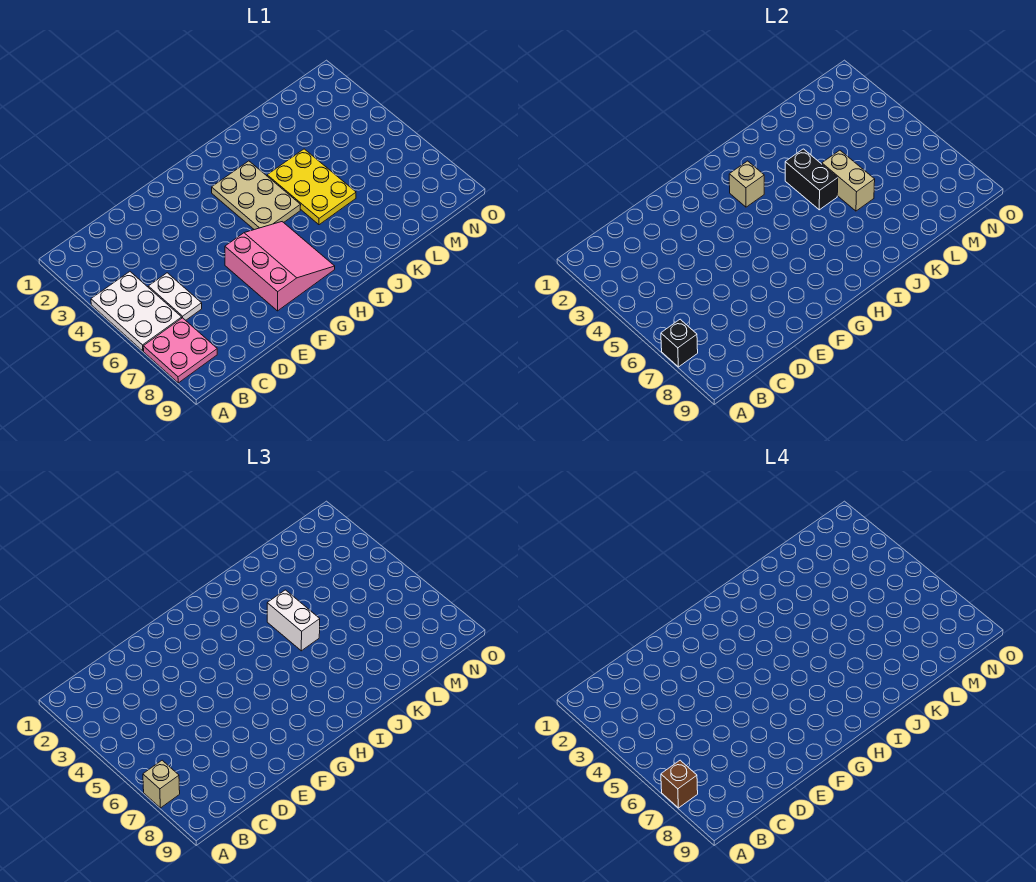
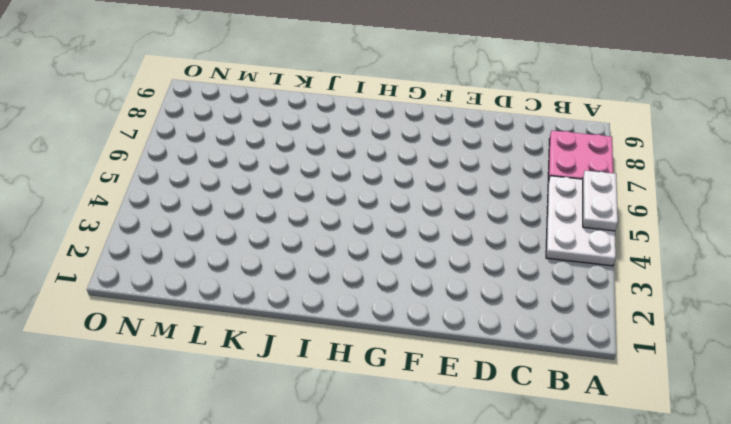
white plate A5:A6 level 2 -> white plate C5:C6 level 1
none -> pink slope F6:H8 level 1 top F
none -> tan plate H3:I5 level 1
none -> yellow plate J4:K6 level 1

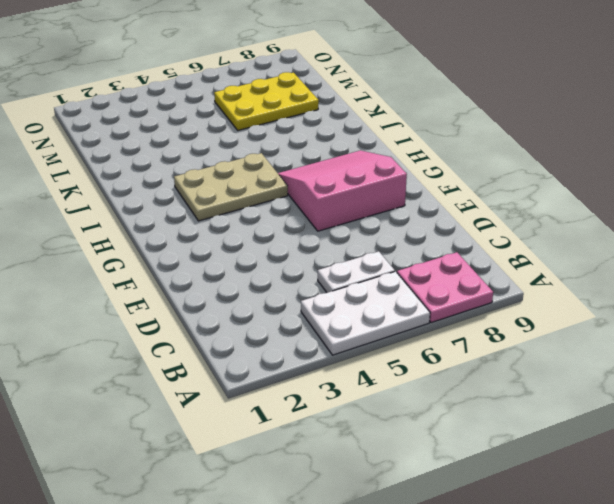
yellow plate L6:M8 level 1 -> yellow plate J4:K6 level 1
none -> black brick A7 level 2
none -> tan brick H3 level 2
none -> black brick J4:J5 level 2

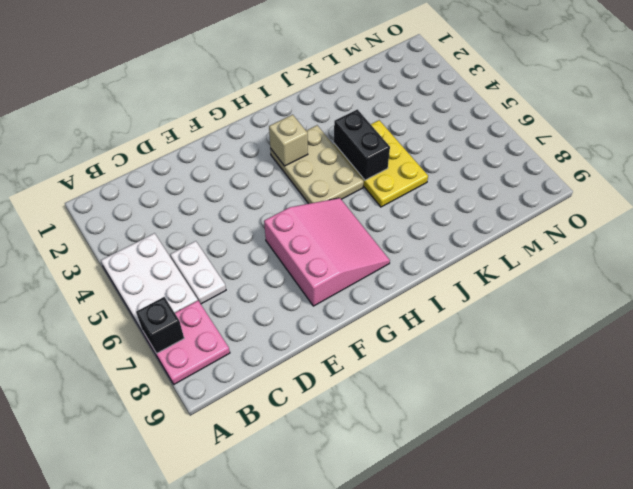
none -> tan brick K5:K6 level 2
none -> tan brick A7 level 3
none -> white brick J4:J5 level 3

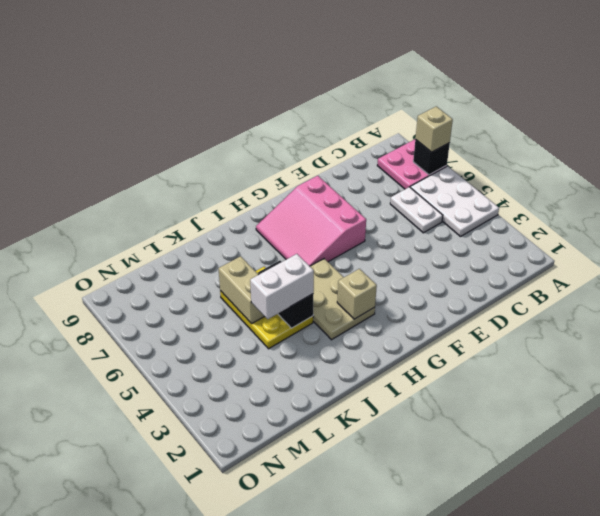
white brick J4:K4 level 3 -> white brick J4:J5 level 3
none -> brown brick A7 level 4

